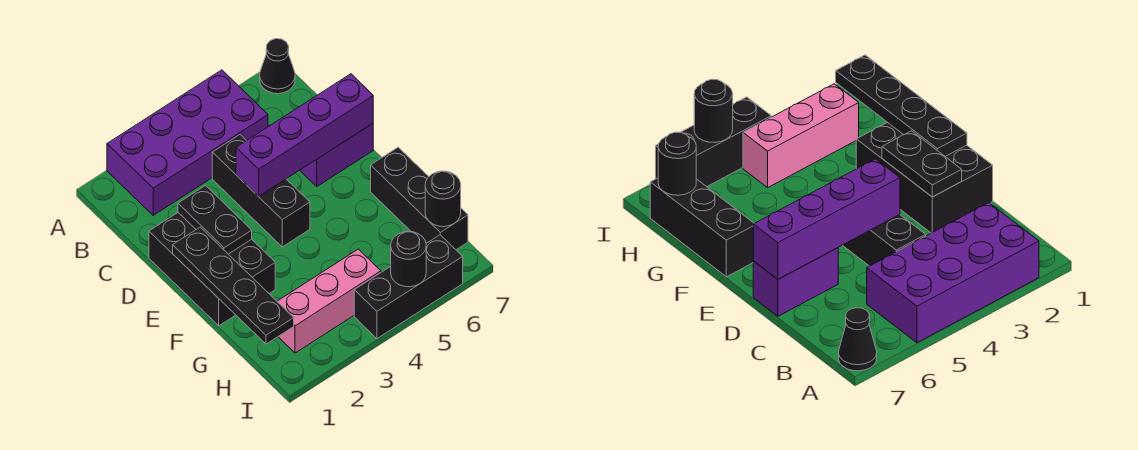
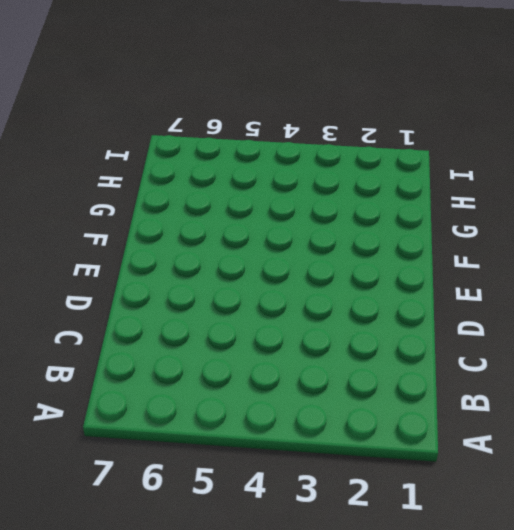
none -> purple brick A2:B5 level 1
none -> black cone A7 level 1
none -> black brick C4:E4 level 1

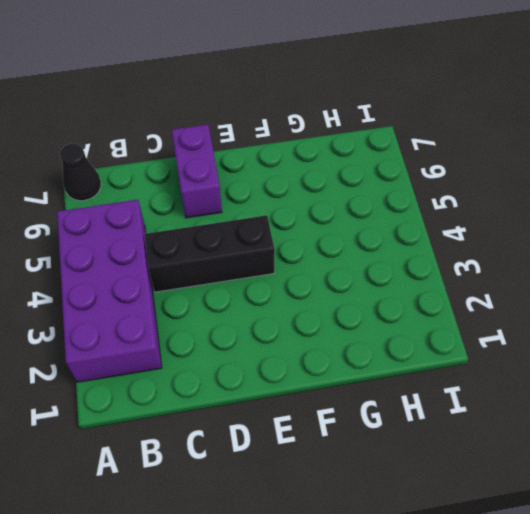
none -> black brick D1:F2 level 1
none -> black brick F7:H7 level 1
none -> pink brick H2:H4 level 1

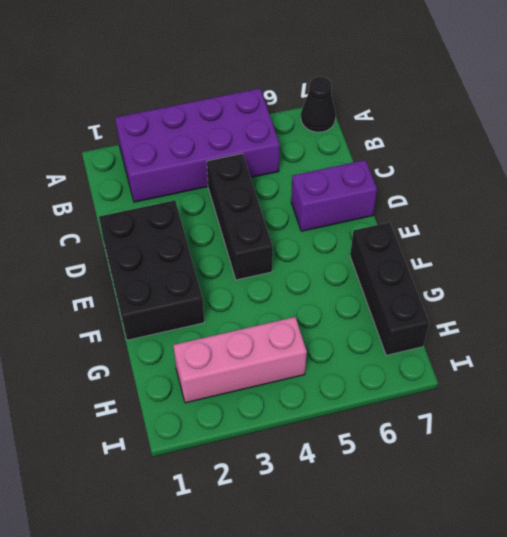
none -> black brick I4:I6 level 1
none -> black plate D2:E2 level 2
none -> purple brick D4:D7 level 2

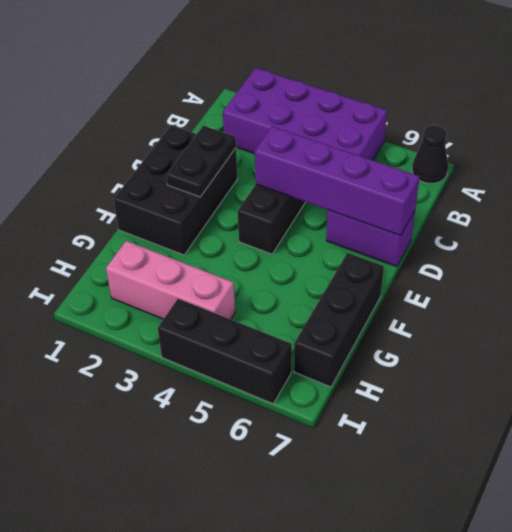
none -> black plate E1:H1 level 2
none -> black round brick H7 level 2
none -> black round brick I5 level 2

